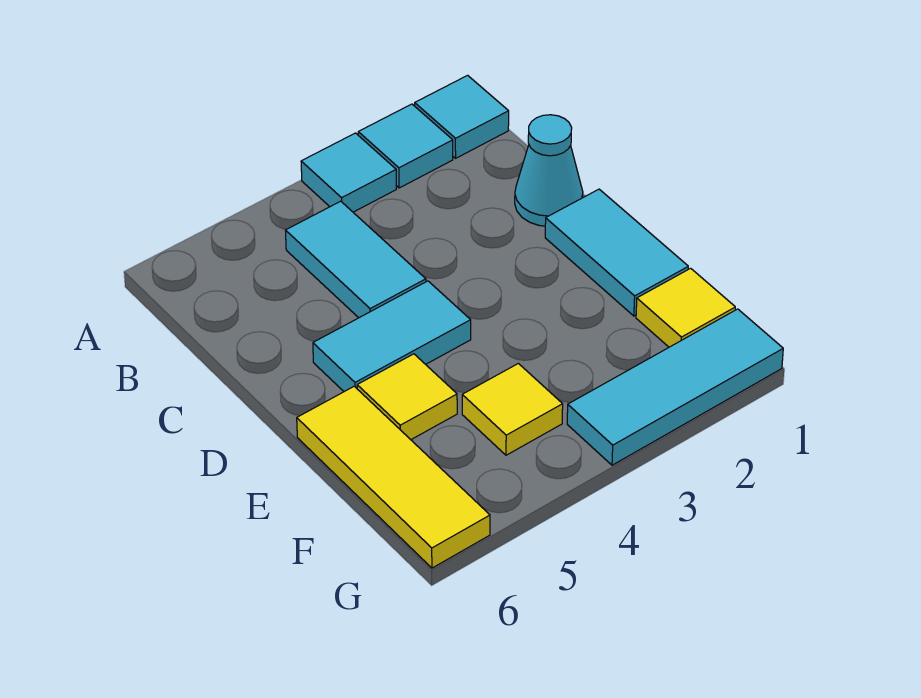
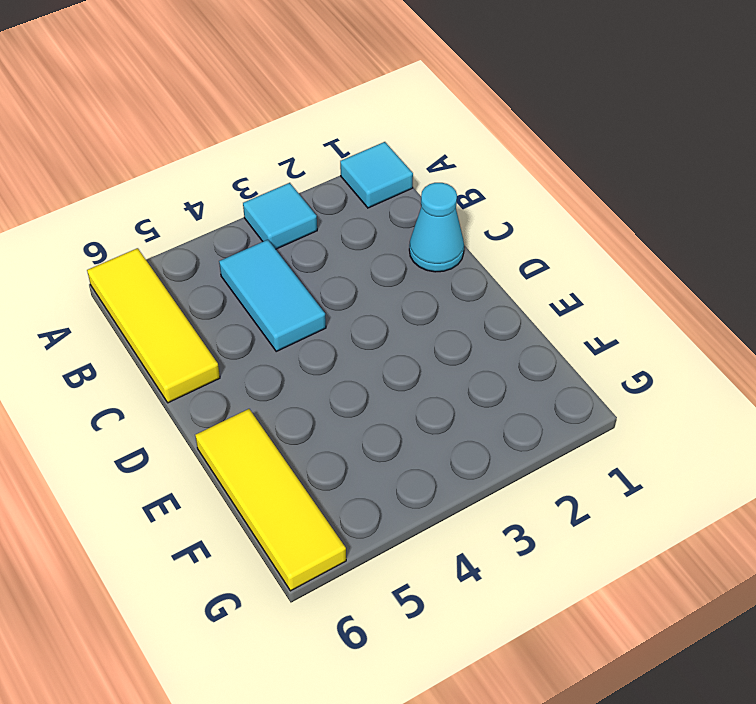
yellow tile A6:C6 level 1 -> none
none -> cyan tile A2 level 1
none -> cyan tile D1:E1 level 1
none -> cyan tile D4:D5 level 1

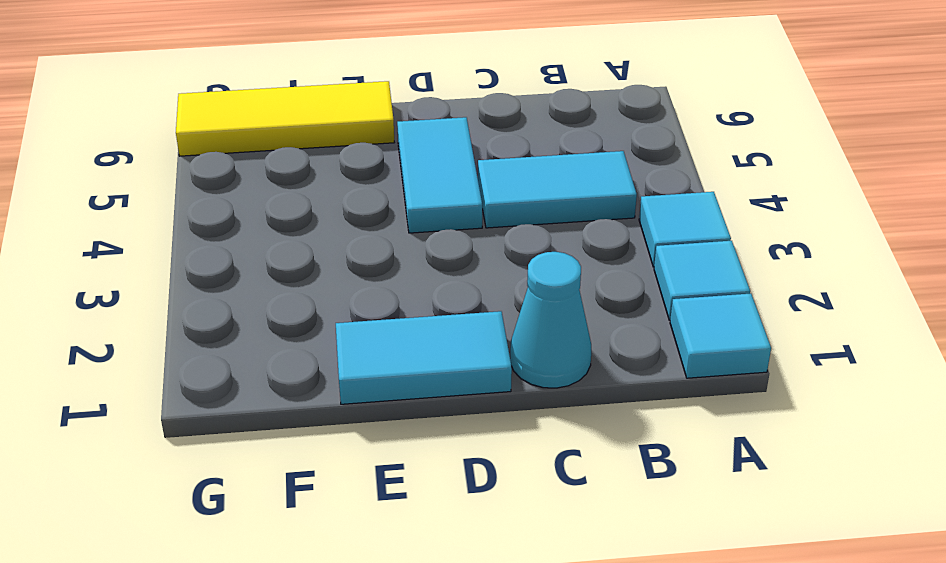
none -> yellow tile E5 level 1
none -> yellow tile F1 level 1
none -> yellow tile F4 level 1

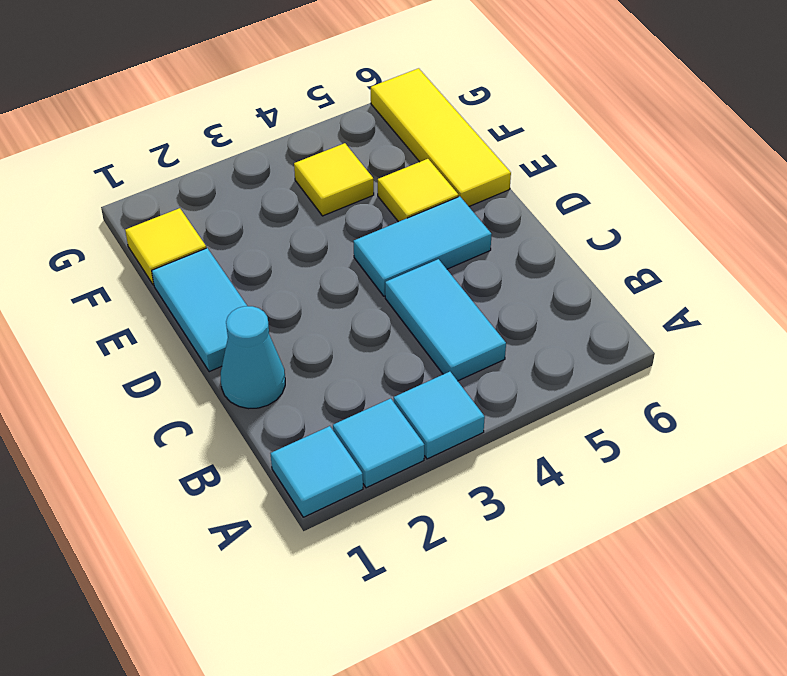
none -> cyan tile G1:G3 level 1

